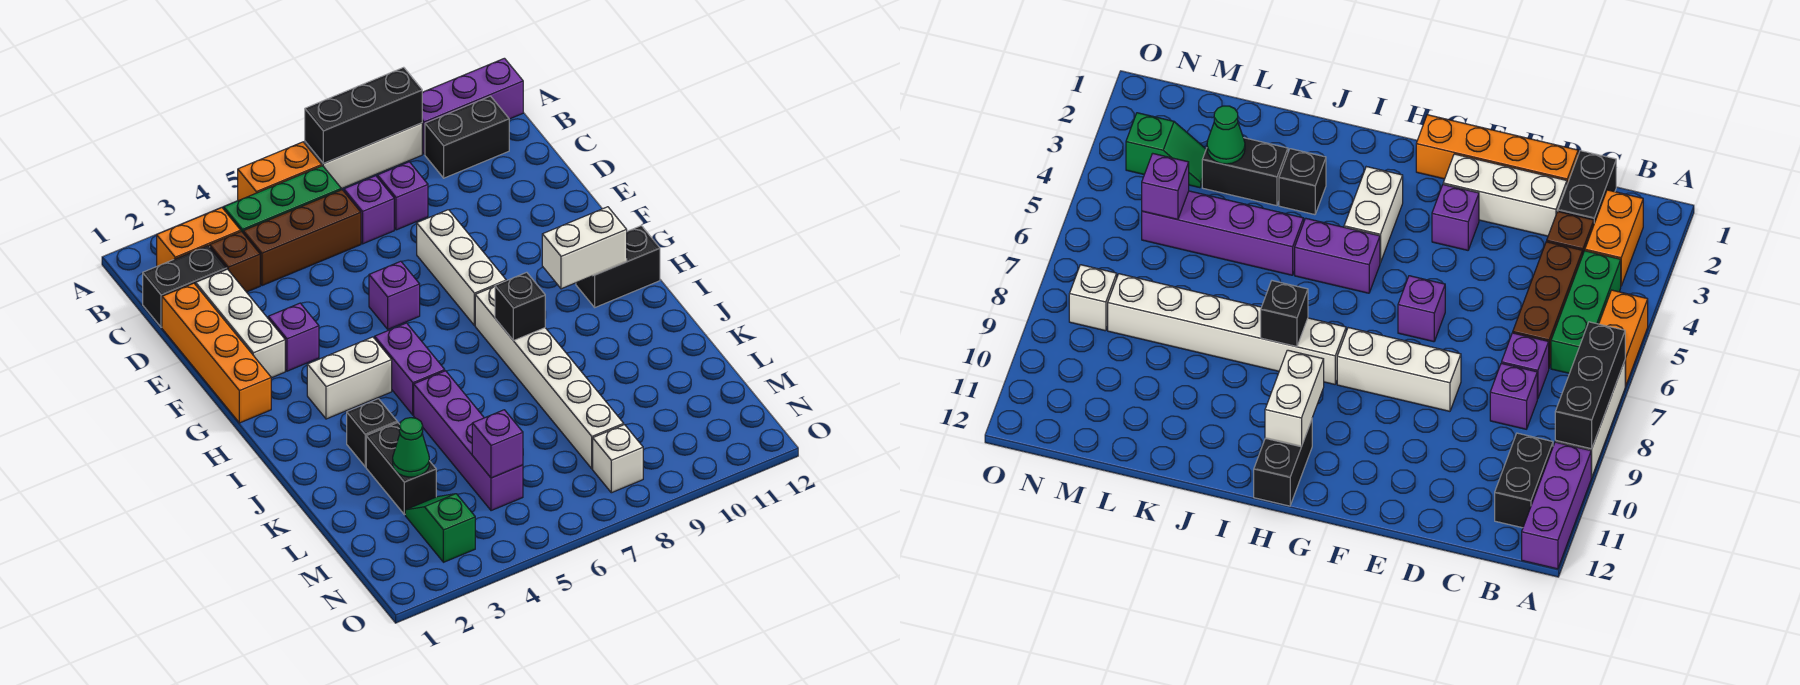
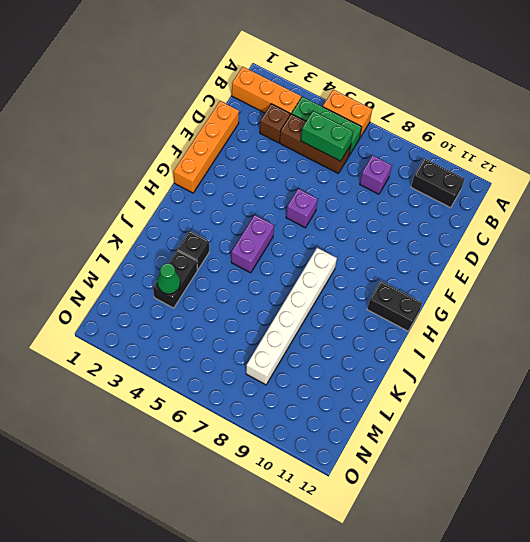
orange brick B1:B3 level 1 -> orange brick B2:B3 level 1
green brick C5:C6 level 2 -> none
none -> white brick A7:A9 level 1
none -> purple brick A10:A12 level 1
none -> black brick C1:C2 level 1
none -> purple brick C7 level 1

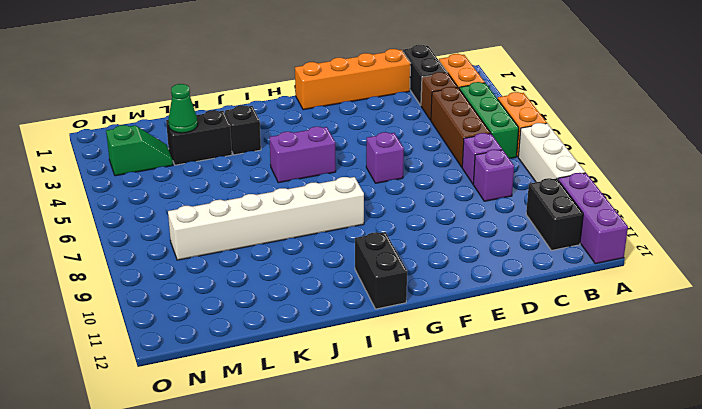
none -> white brick D2:F2 level 1
none -> white brick E8:G8 level 1
none -> purple brick F3 level 1
none -> white brick H3:H4 level 1

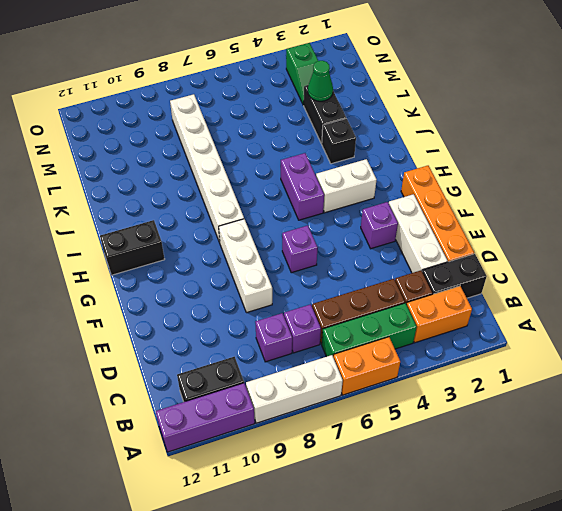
none -> purple brick J5:M5 level 1
none -> white brick N8 level 1
none -> black brick A7:A9 level 2
none -> white brick H10:H11 level 2

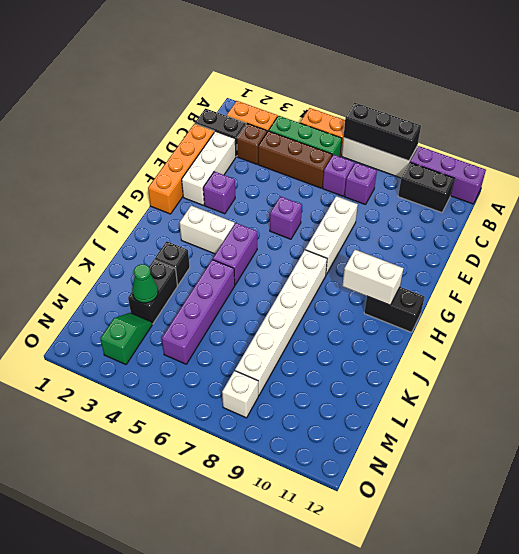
none -> black brick I8 level 2
none -> purple brick M5 level 2

